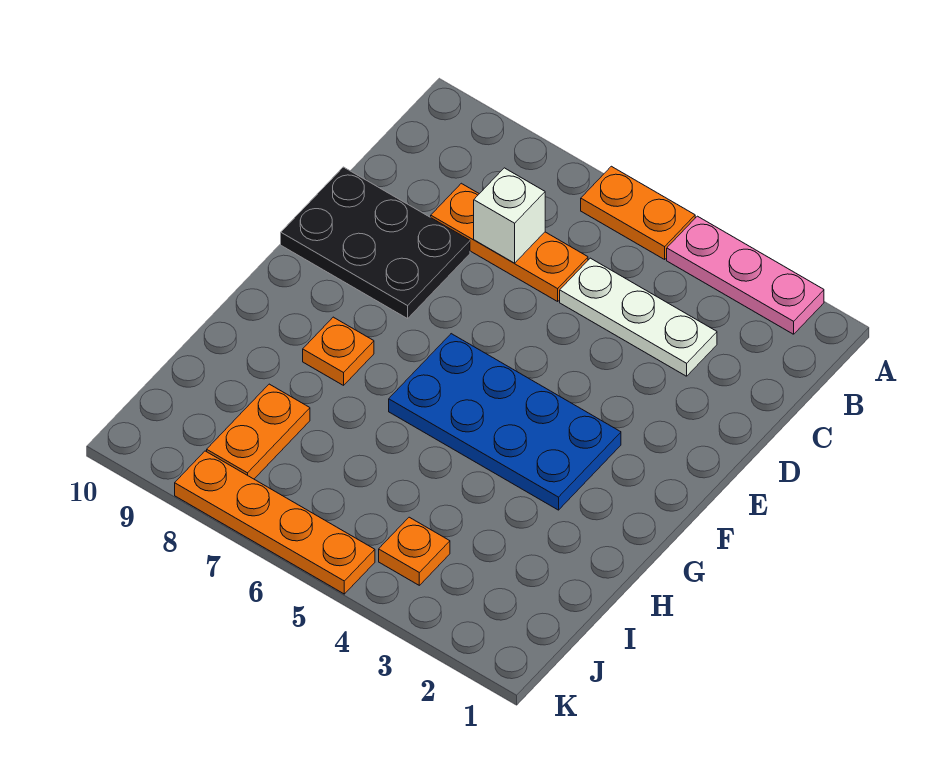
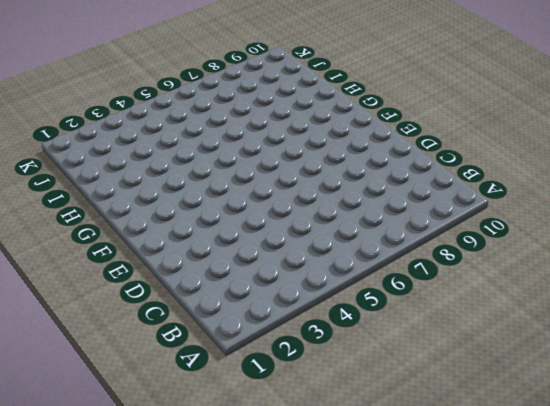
none -> pink plate A2:A4 level 1
none -> orange plate A5:A6 level 1

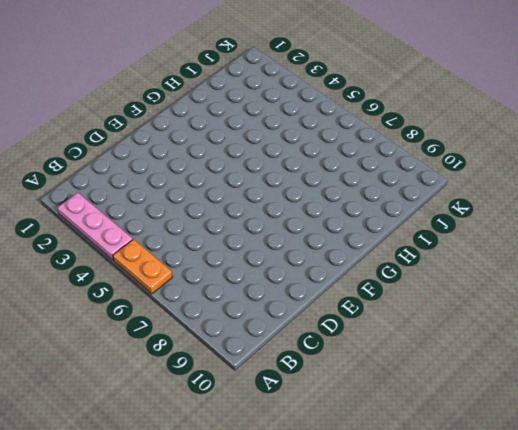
none -> white plate C3:C5 level 1
none -> orange plate C6:C8 level 1

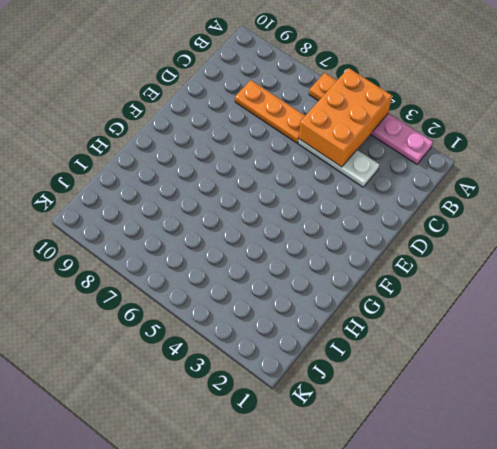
orange brick A4:C5 level 2 -> none
none -> black plate D8:E10 level 1
none -> blue plate F3:G6 level 1

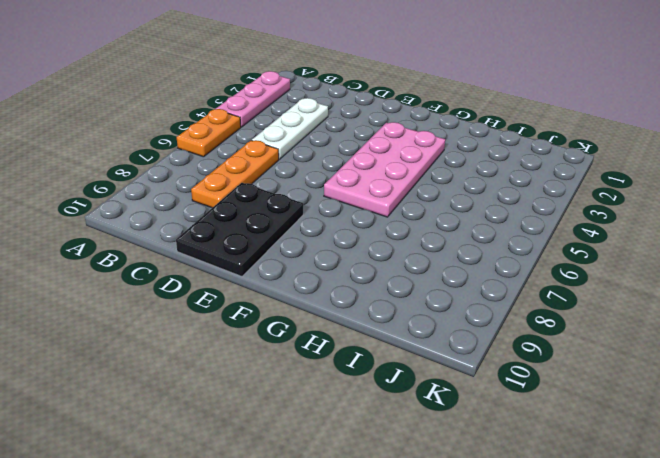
pink plate F3:G6 level 1 -> blue plate F3:G6 level 1
none -> orange plate G8 level 1
none -> orange plate I8:J8 level 1

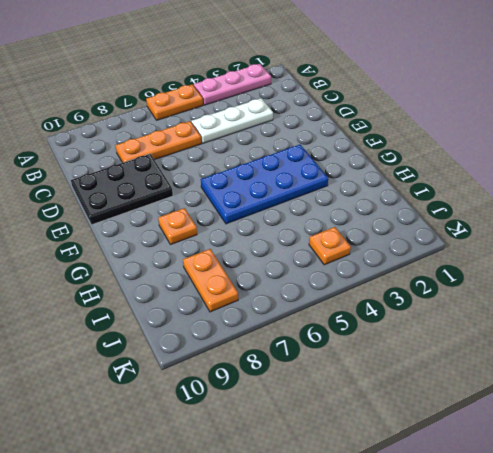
none -> orange plate K5:K8 level 1
none -> white brick C7 level 2

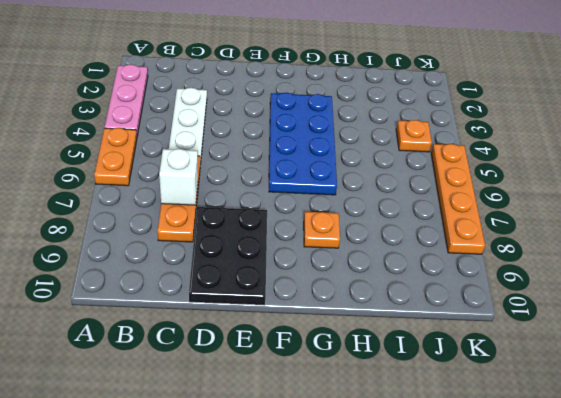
none -> orange plate I8:J8 level 1

